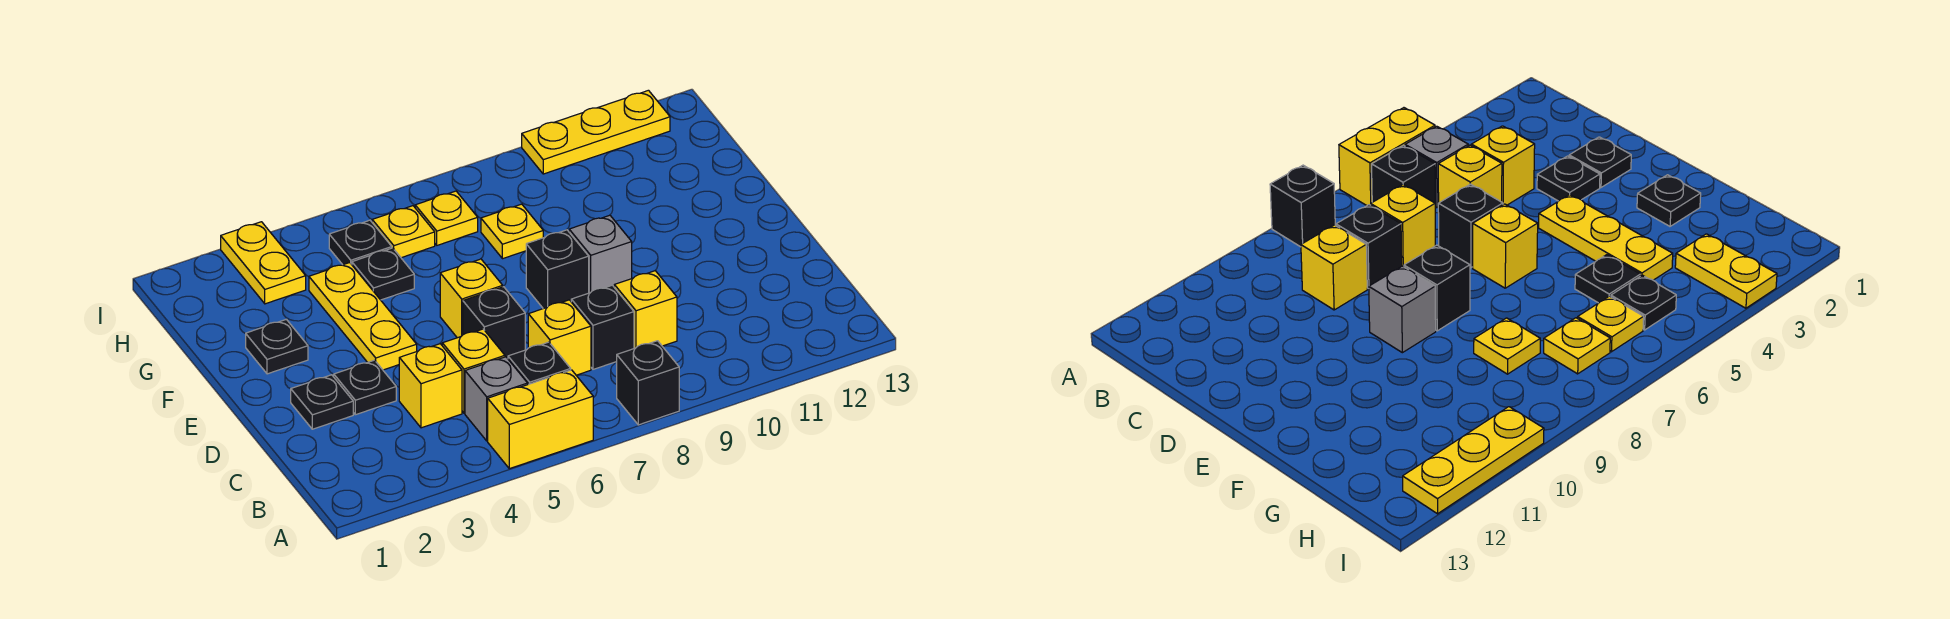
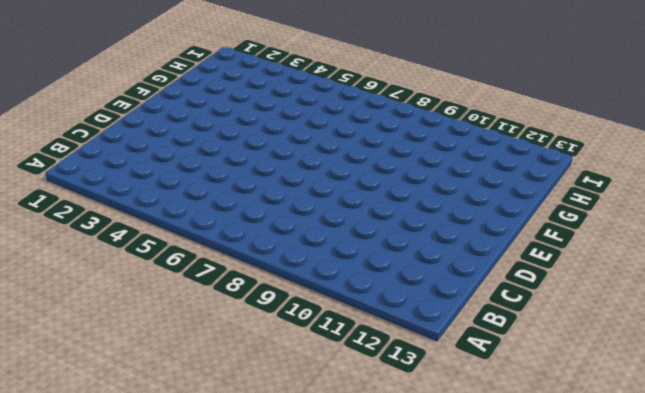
none -> yellow brick A5:A6 level 1
none -> black brick A8 level 1
none -> grey brick B5 level 1

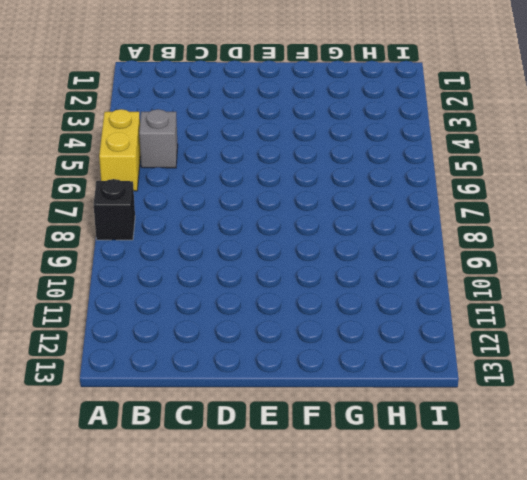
none -> black brick B6 level 1
none -> yellow brick C4 level 1
none -> yellow brick C5 level 1

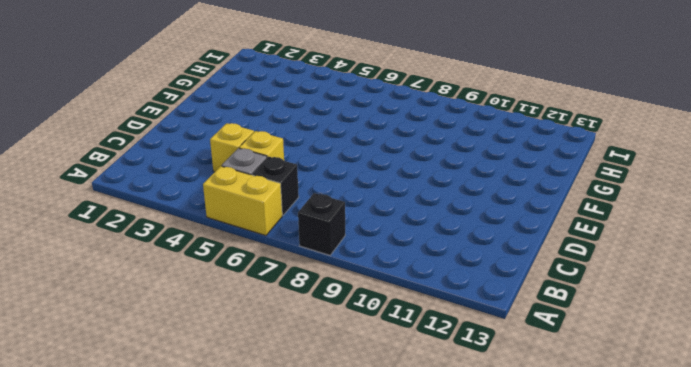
none -> yellow brick C7 level 1
none -> black brick C8 level 1
none -> yellow brick C9 level 1

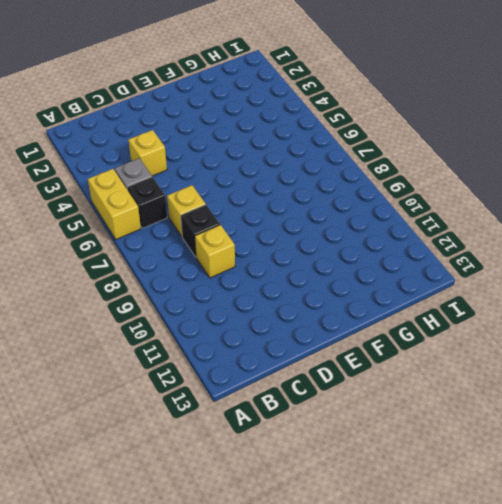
none -> black brick A8 level 1
none -> yellow brick C5 level 1
none -> black plate D2 level 1

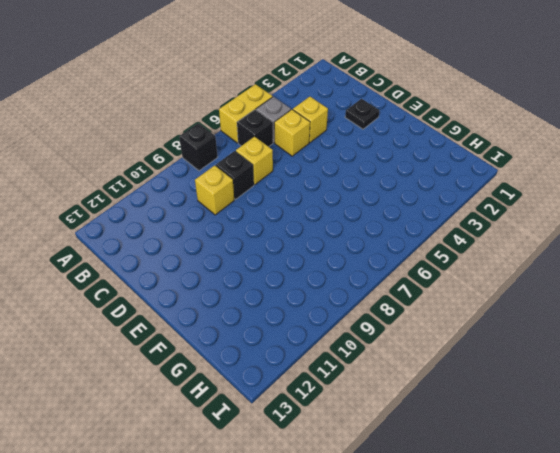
none -> black plate D3 level 1
none -> black brick D6 level 1
none -> yellow plate E4:G4 level 1

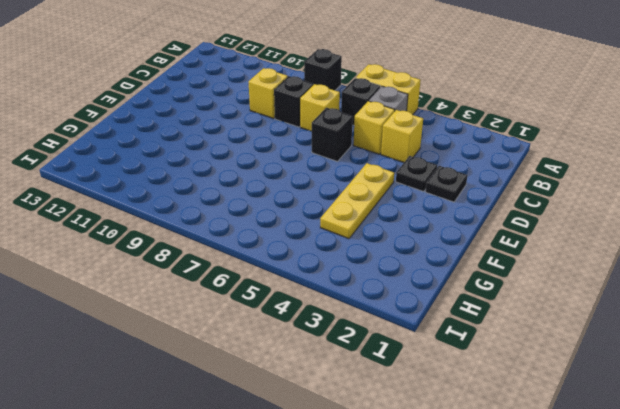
none -> yellow brick E6 level 1
none -> black brick E8 level 1
none -> grey brick E9 level 1

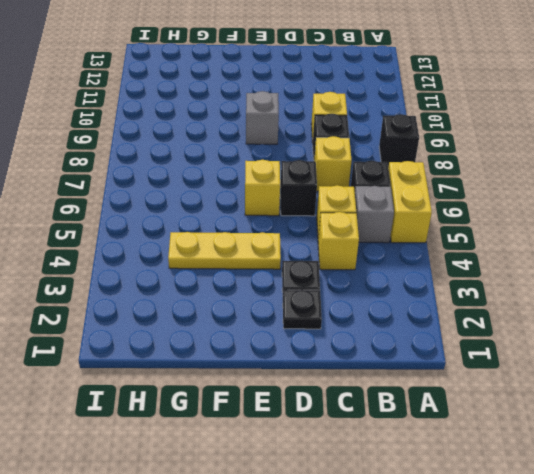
none -> black brick E8 level 1
none -> black plate F2 level 1
none -> black plate G5 level 1

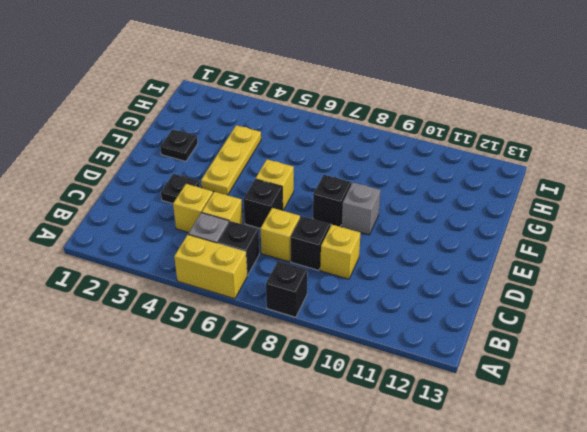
none -> black plate D2 level 1
none -> black plate G5 level 1
none -> yellow plate G8 level 1

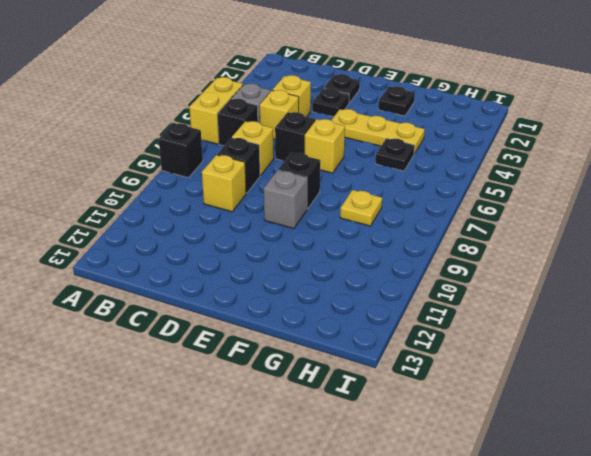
none -> yellow plate H3:I3 level 1
none -> black plate H5 level 1
none -> yellow plate H6 level 1

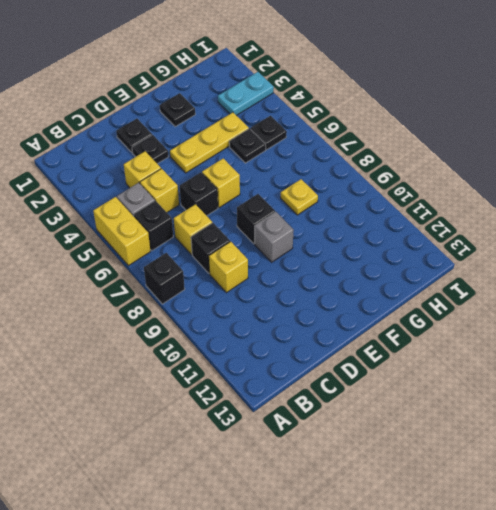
cyan plate H3:I3 level 1 -> yellow plate H3:I3 level 1
none -> yellow plate H6 level 1
none -> yellow plate H7 level 1
none -> yellow plate I10:I12 level 1

